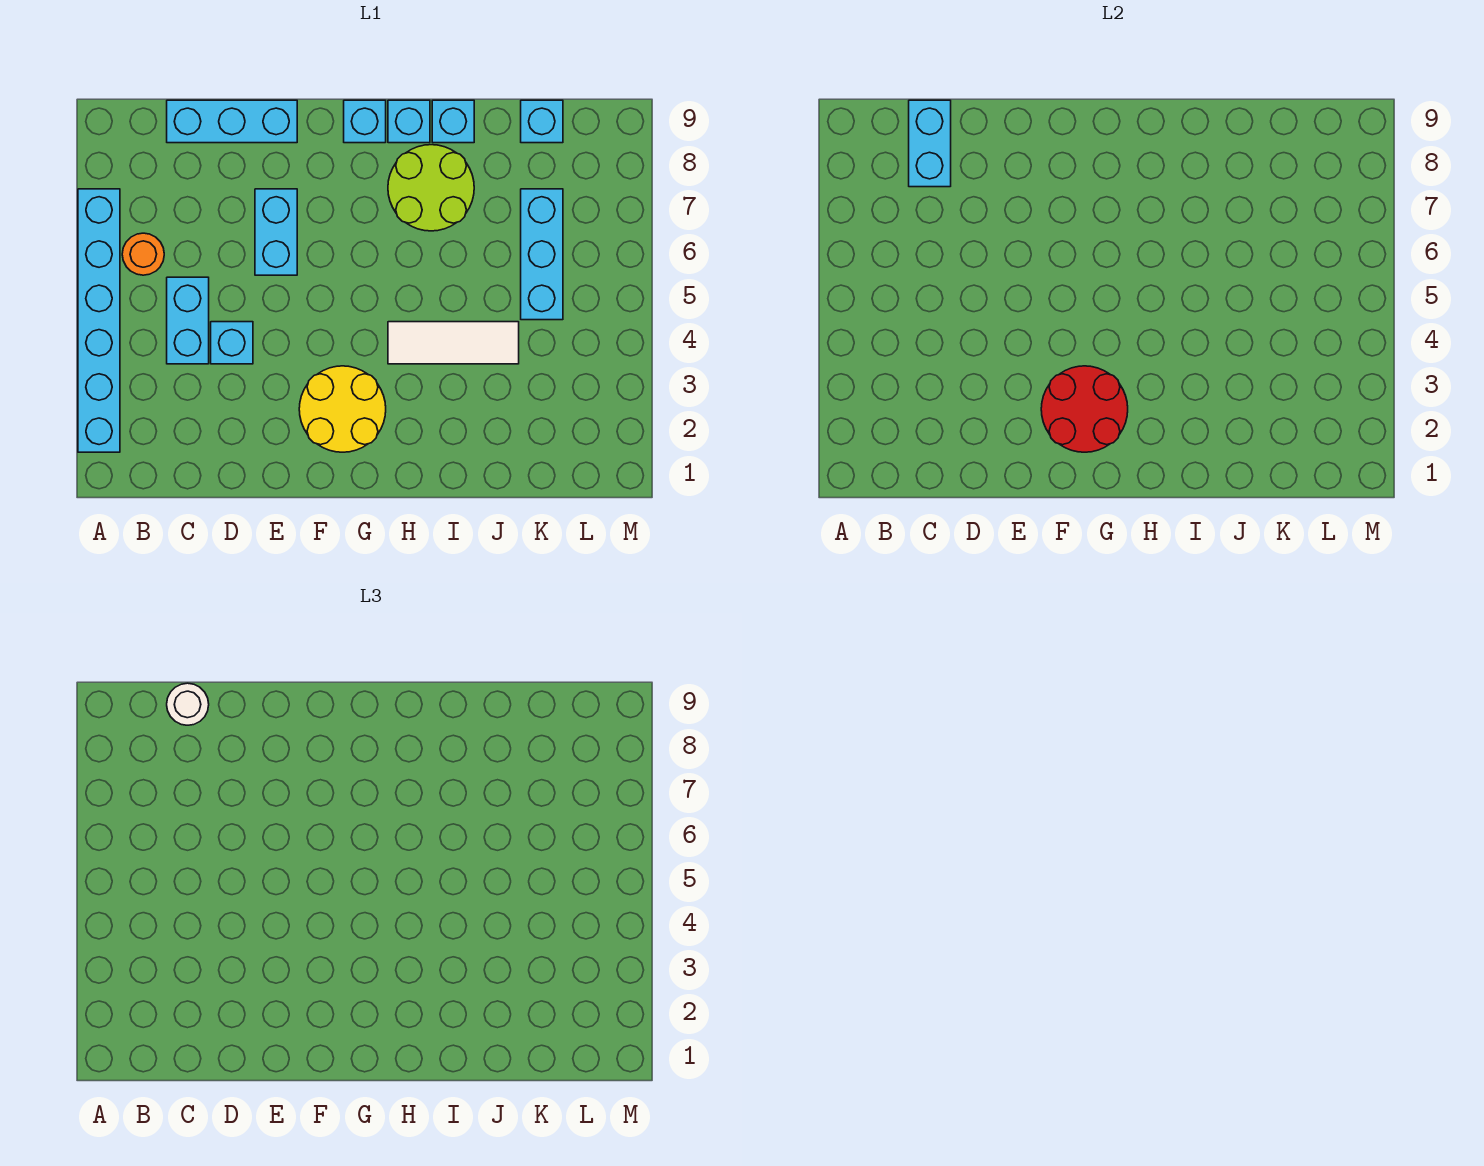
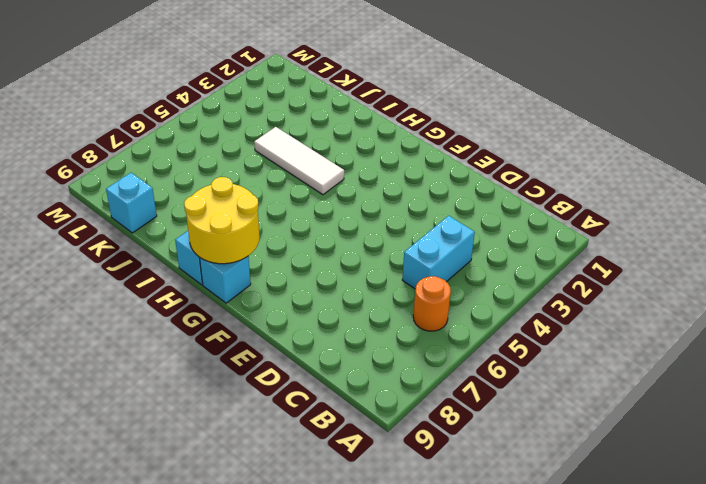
yellow round brick G8:H9 level 2 -> yellow round brick F2:G3 level 1
none -> cyan brick A2:A7 level 1
none -> cyan brick C9:E9 level 1
none -> cyan brick D4 level 1

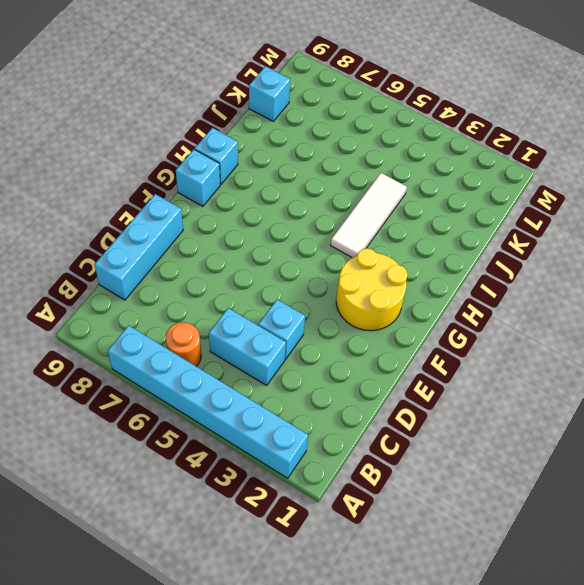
none -> cyan brick E6:E7 level 1
none -> lime round brick H7:I8 level 1
none -> cyan brick I9 level 1

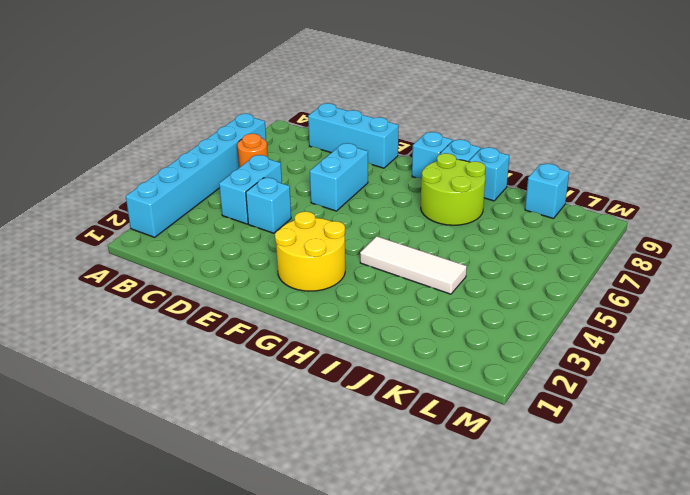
none -> cyan brick K5:K7 level 1
none -> cyan brick C8:C9 level 2
none -> red round brick F2:G3 level 2

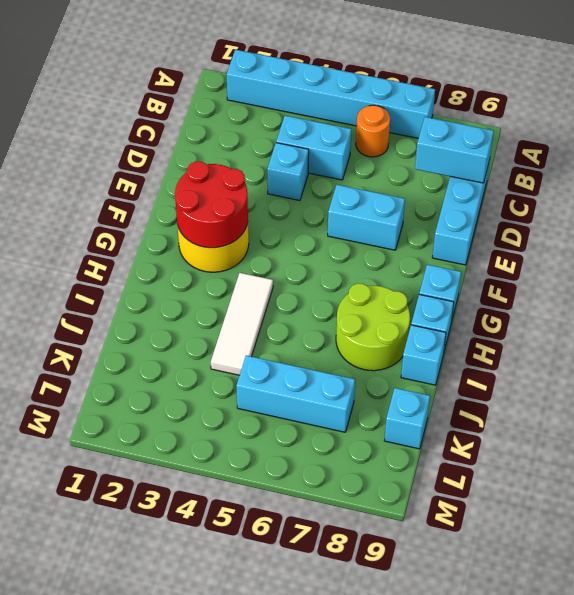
none -> white round brick C9 level 3

